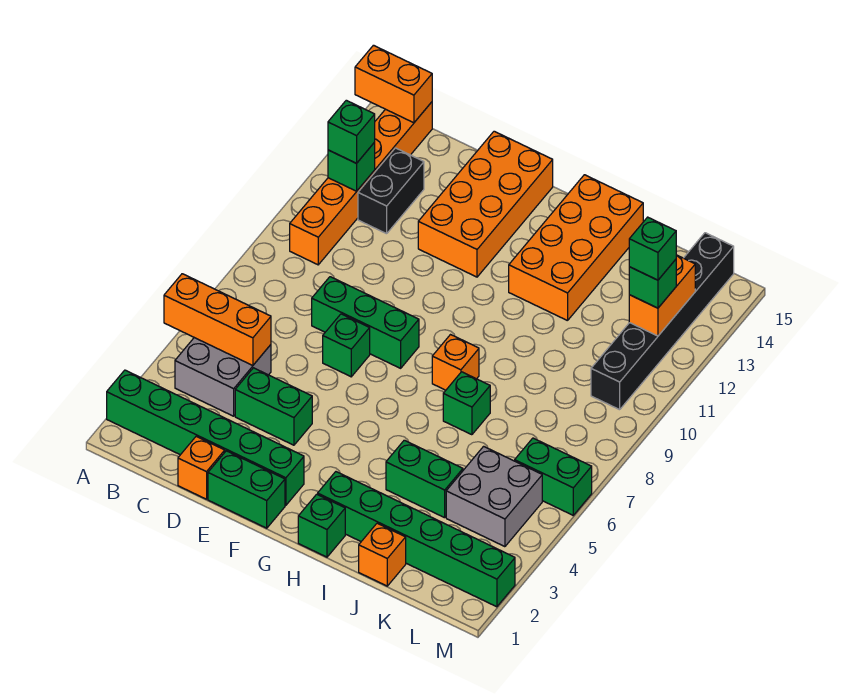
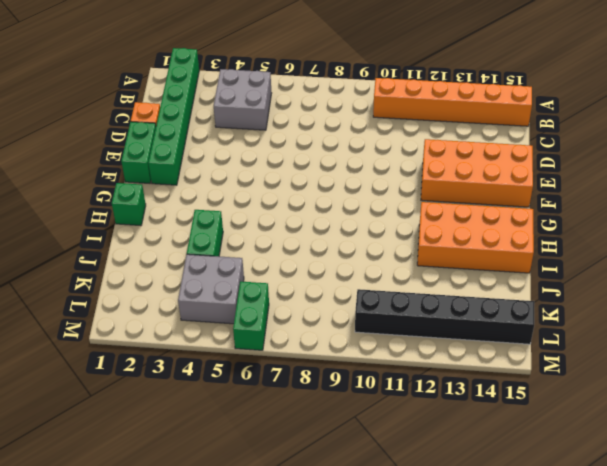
none -> black brick C12:C13 level 1
none -> green brick D4:E4 level 1
none -> green brick D8:F8 level 1

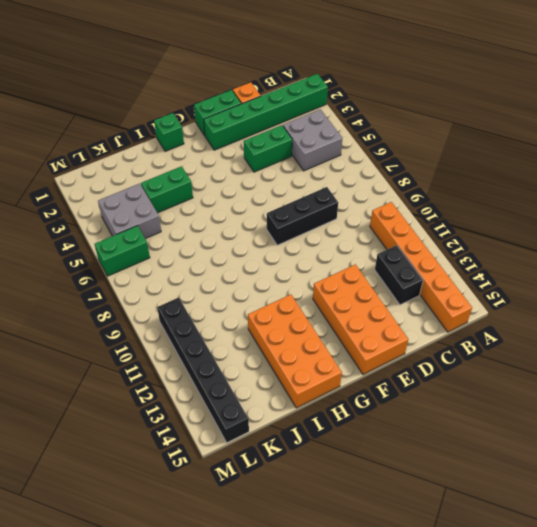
black brick D8:F8 level 1 -> green brick D8:F8 level 1
none -> green brick E7 level 1
none -> green brick H2:M2 level 1
none -> orange brick H8 level 1

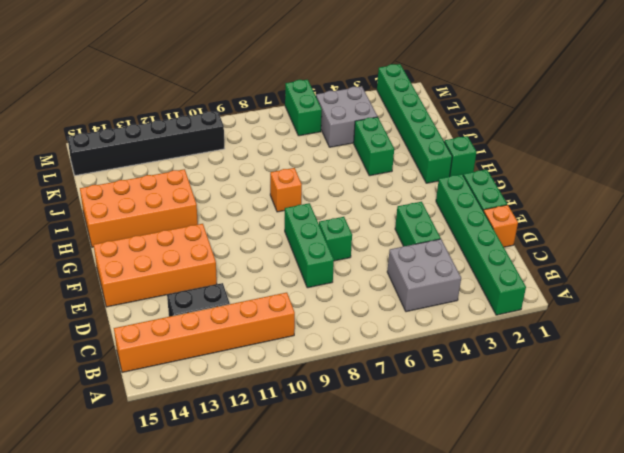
none -> green brick I7 level 1
none -> orange brick J1 level 1
none -> orange brick A5:C5 level 2

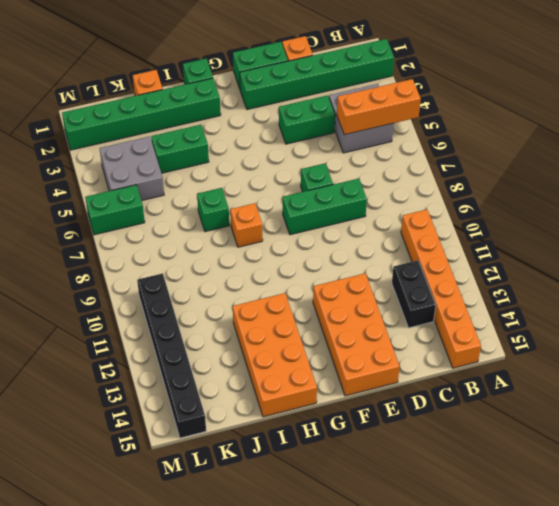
none -> orange brick A15:B15 level 2
none -> green brick B12 level 2
none -> orange brick L12:L13 level 2

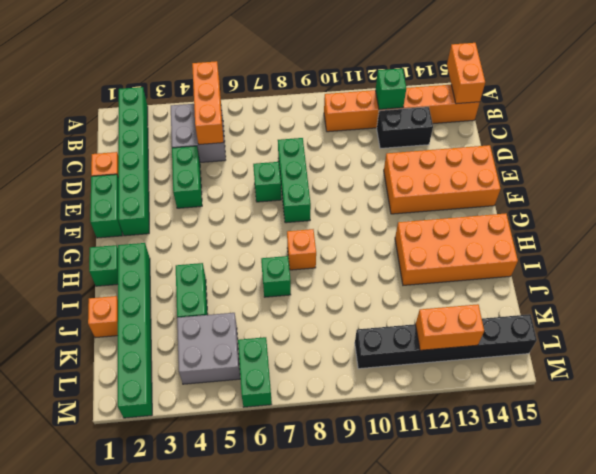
none -> green brick B12 level 3
none -> green brick L12 level 3
none -> green brick L12 level 4

